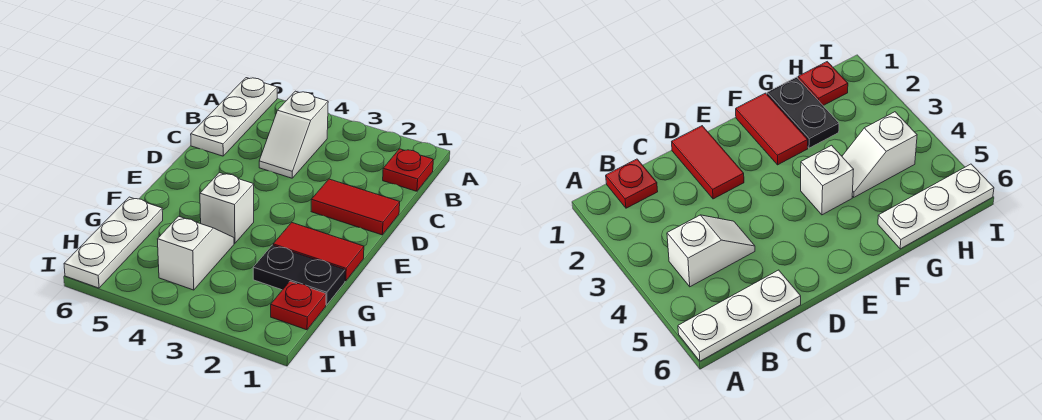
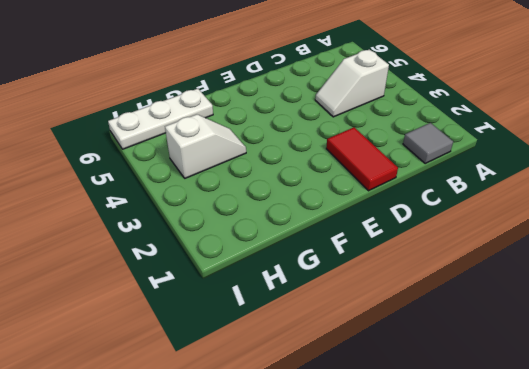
grey tile B1 level 1 -> red plate B1 level 1
none -> white plate A6:C6 level 1
none -> red tile F1:F2 level 1

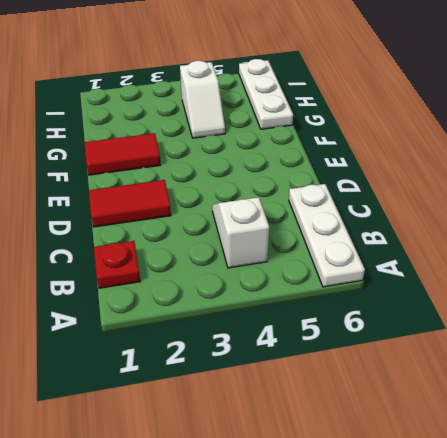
none -> white brick F4 level 1
none -> black plate G1:G2 level 1

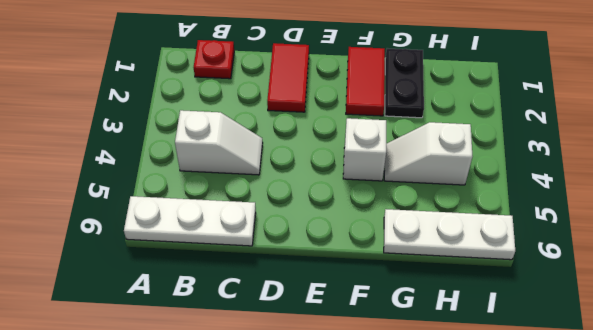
none -> red plate H1 level 1

